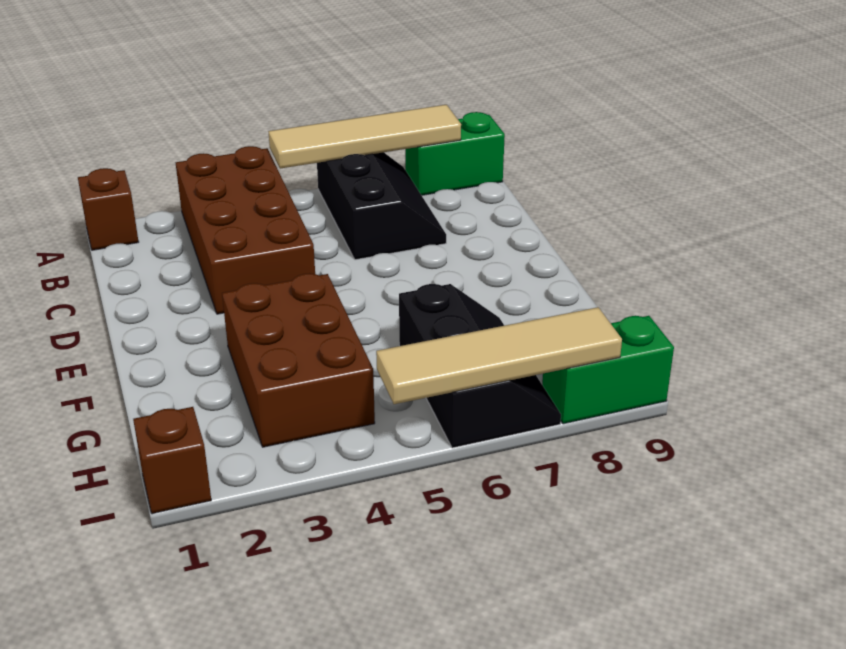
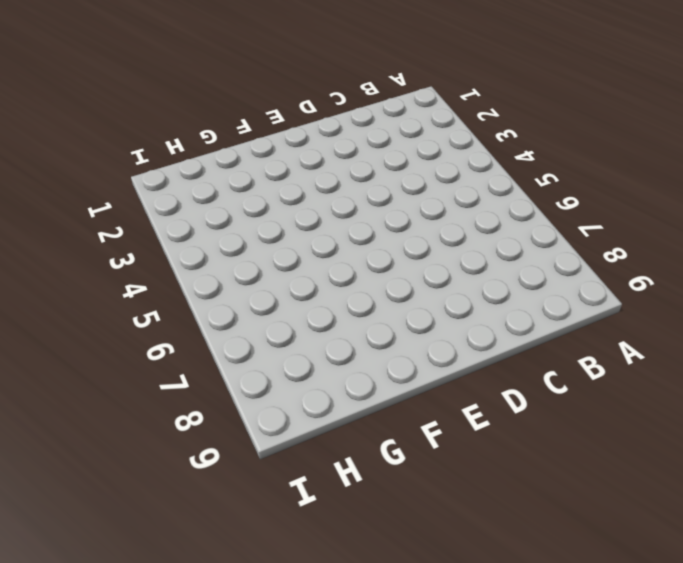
none -> brown brick A1 level 1
none -> brown brick A3:D4 level 1

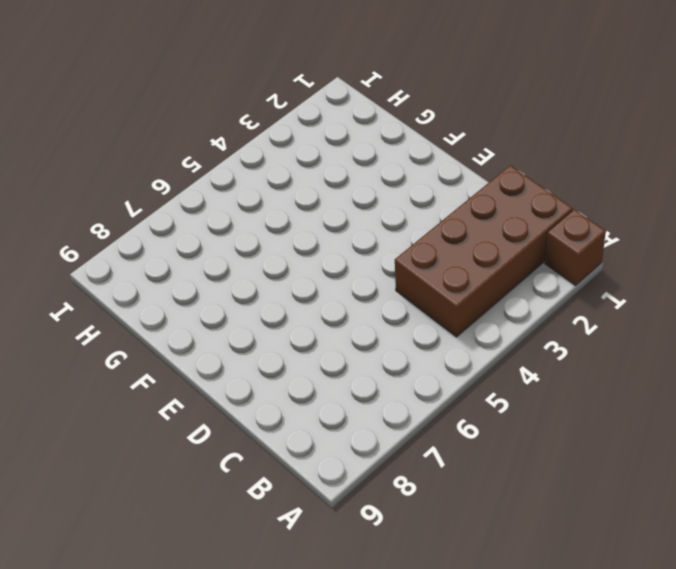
brown brick B1:C4 level 1 -> brown brick A3:D4 level 1
none -> black slope A6:C7 level 1 top 6
none -> green brick A8:A9 level 1

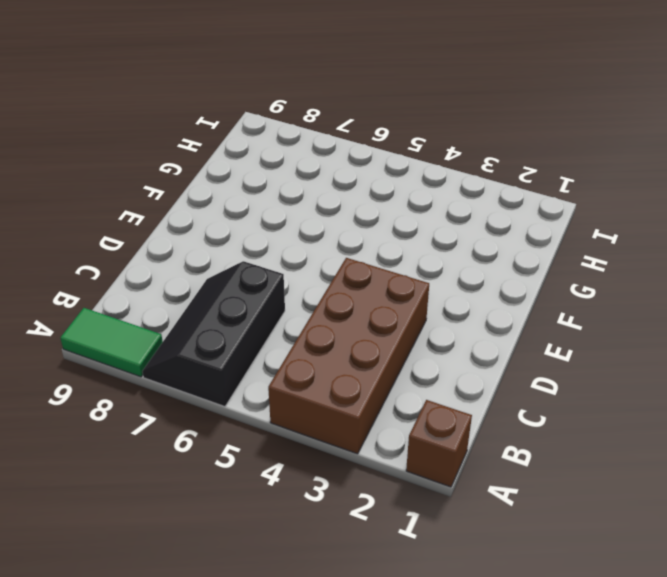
green tile A8:A9 level 1 -> green brick A8:A9 level 1
none -> brown brick F3:H4 level 1
none -> black slope G6:I7 level 1 top 6

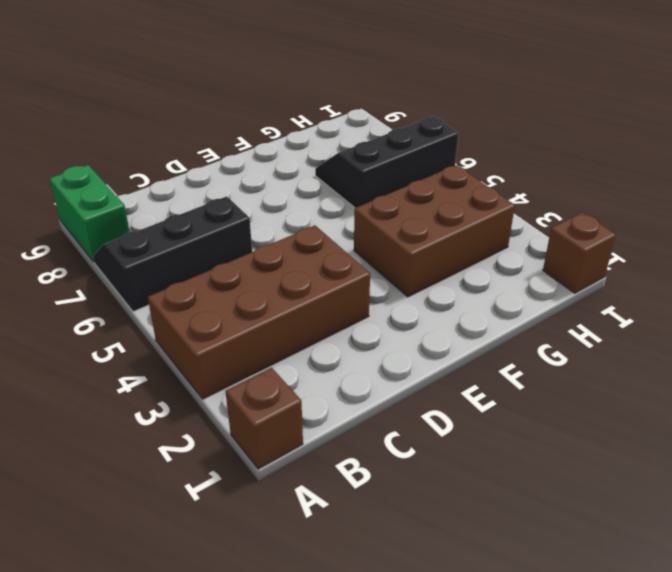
none -> green brick I8:I9 level 1
none -> tan tile A5:A8 level 2

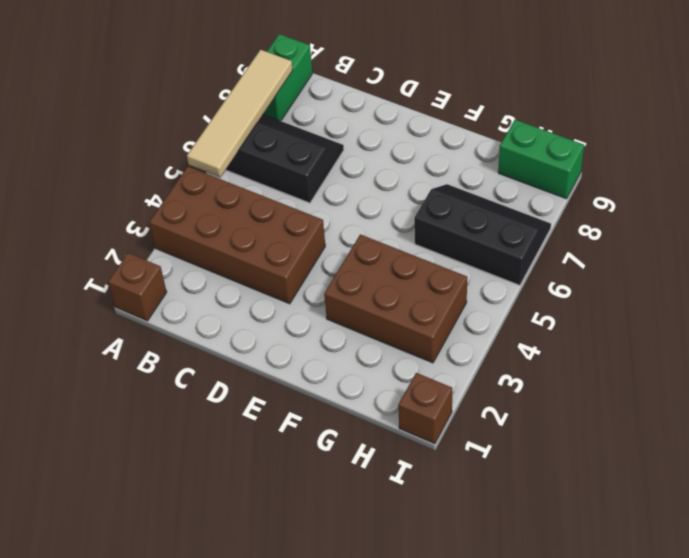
green brick H9:I9 level 1 -> green brick I8:I9 level 1
none -> tan tile I5:I8 level 2

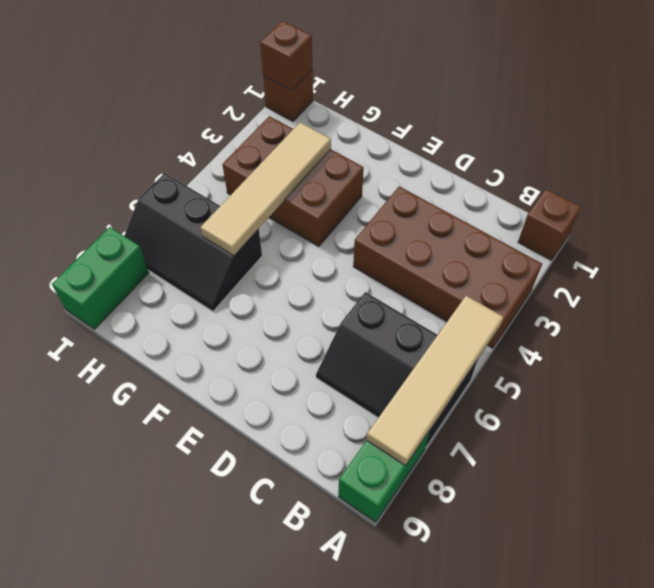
tan tile G3:G6 level 2 -> tan tile I5:I8 level 2
brown brick I1 level 2 -> none

